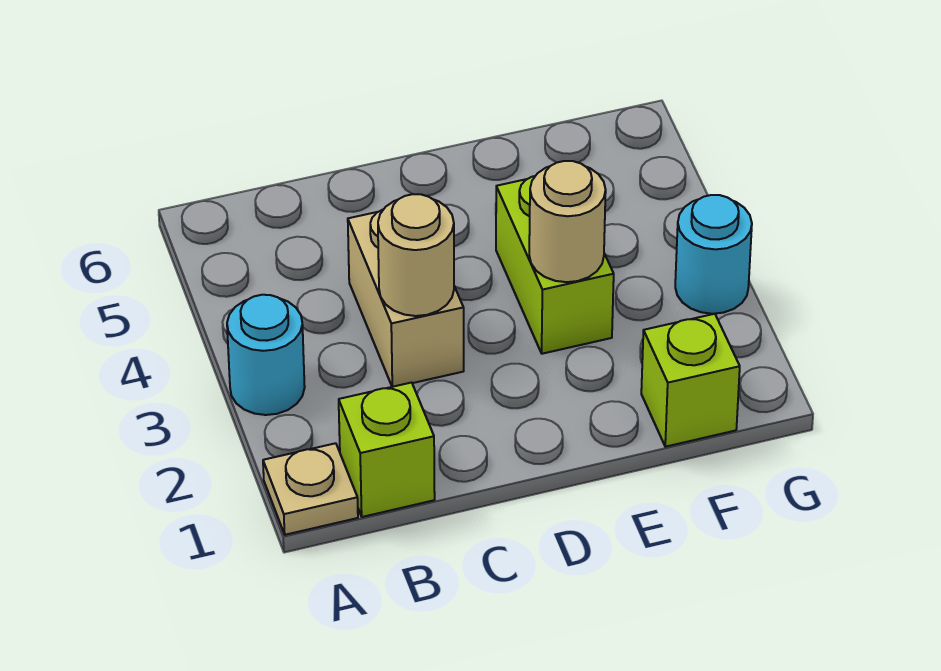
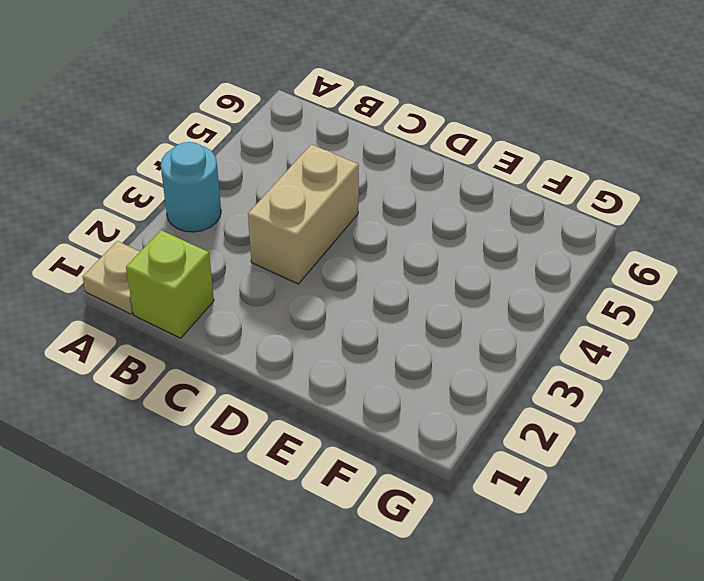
none -> lime brick E3:E4 level 1
none -> lime brick F1 level 1

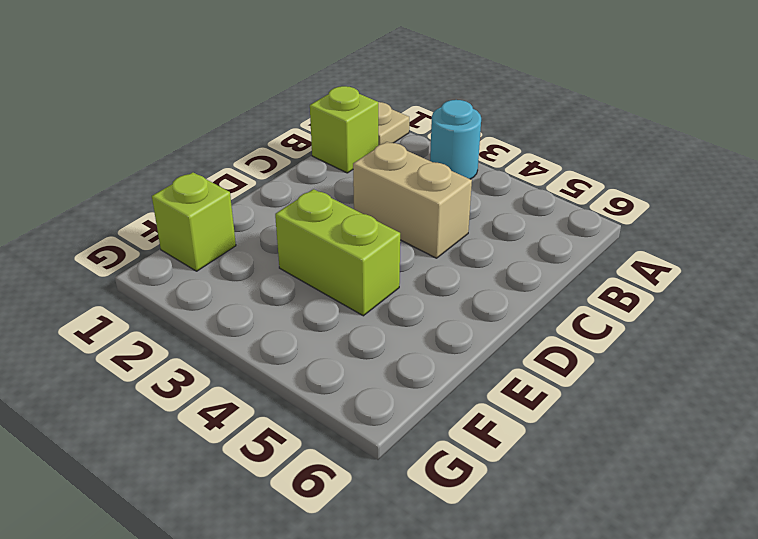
none -> cyan round brick G3 level 1
none -> tan round brick C3 level 2

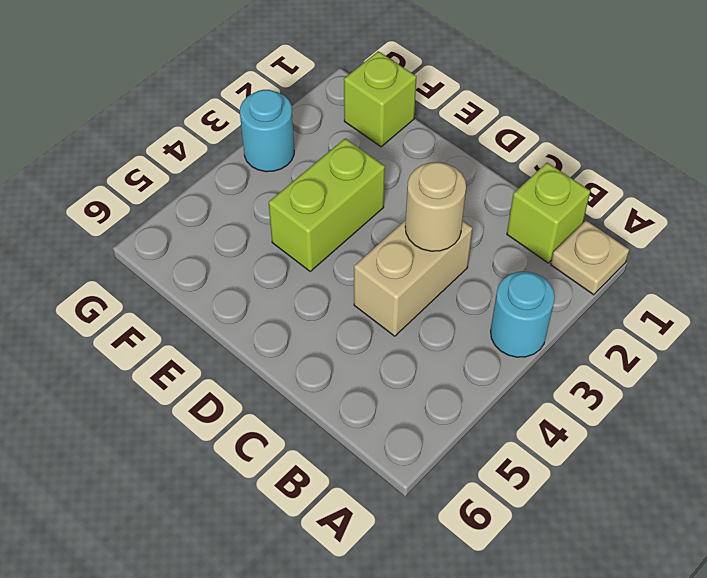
none -> tan round brick E3 level 2

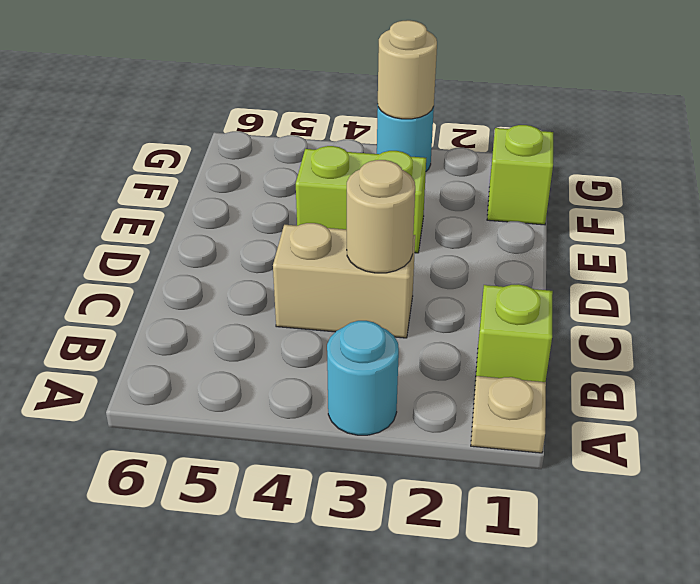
tan round brick G3 level 2 -> tan round brick E3 level 2

